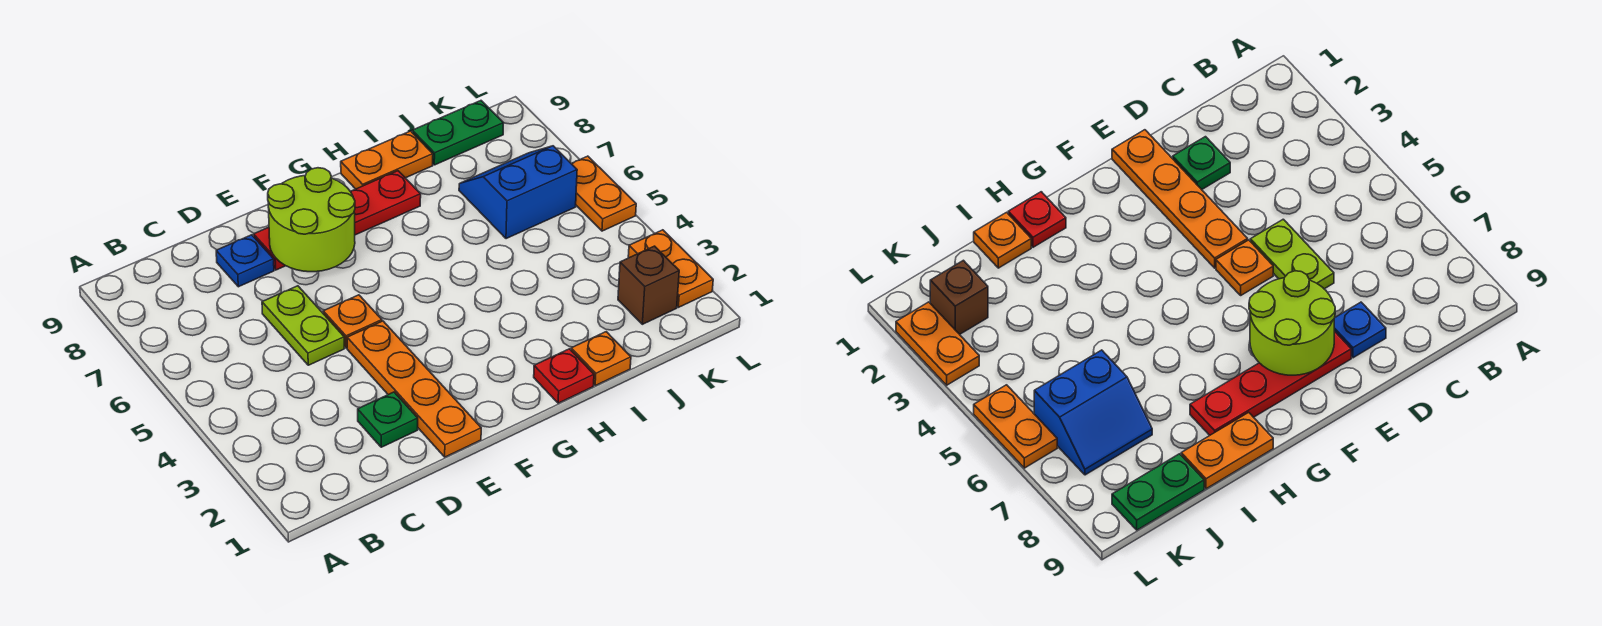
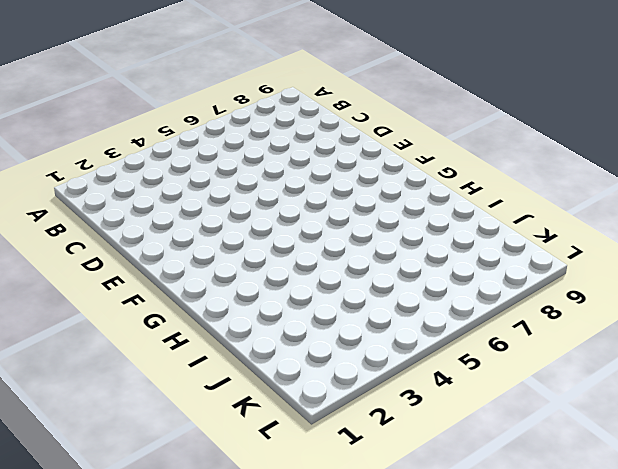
none -> green plate D2 level 1
none -> lime plate D5:D6 level 1
none -> blue plate D8 level 1

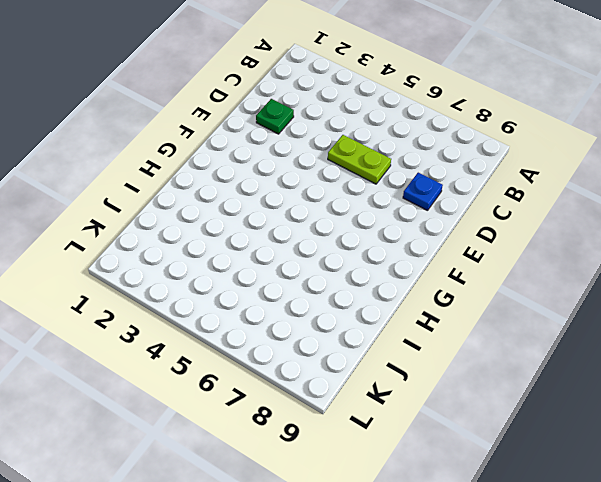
none -> orange plate E1:E4 level 1
none -> orange plate E5 level 1
none -> red plate E8:H8 level 1

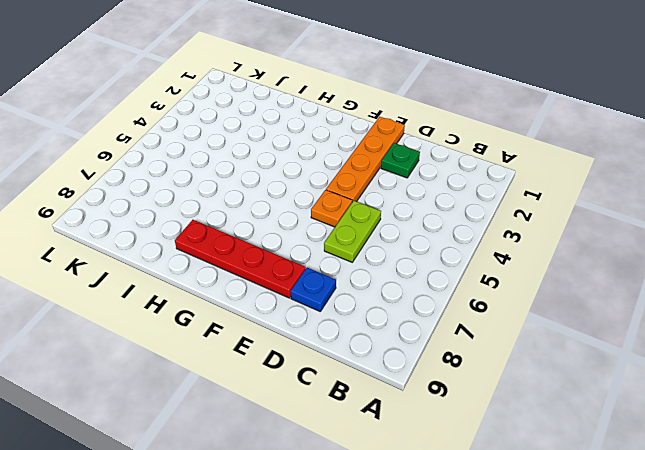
none -> red plate H1 level 1
none -> orange plate H9:I9 level 1
none -> orange plate I1 level 1

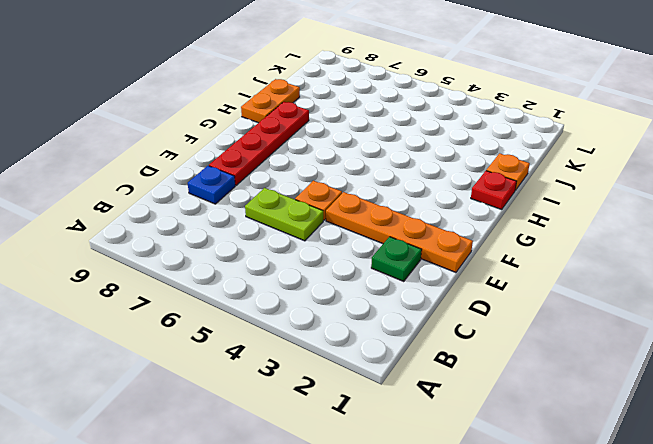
none -> blue slope J6:K7 level 1 top 6
none -> green plate J9:K9 level 1
none -> brown brick K2 level 1

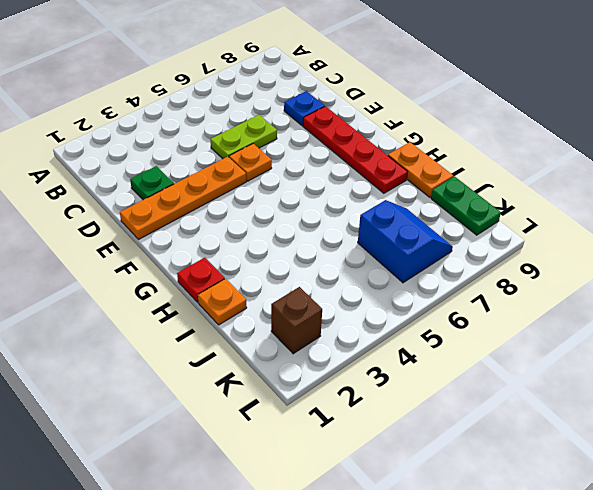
none -> orange plate L2:L3 level 1
none -> orange plate L5:L6 level 1
none -> lime round brick E7:F8 level 2

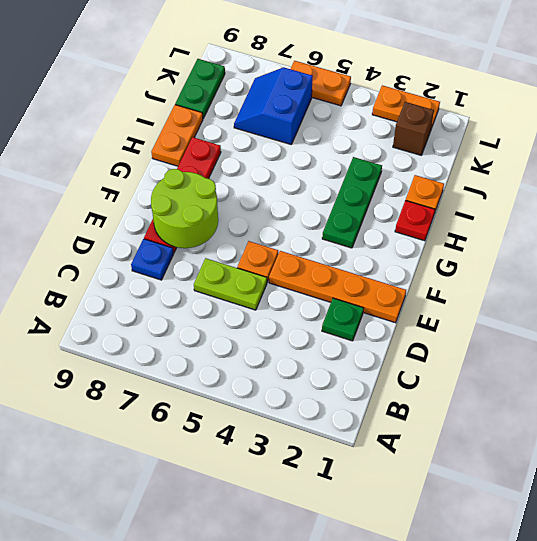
green plate G3:I3 level 1 -> none

